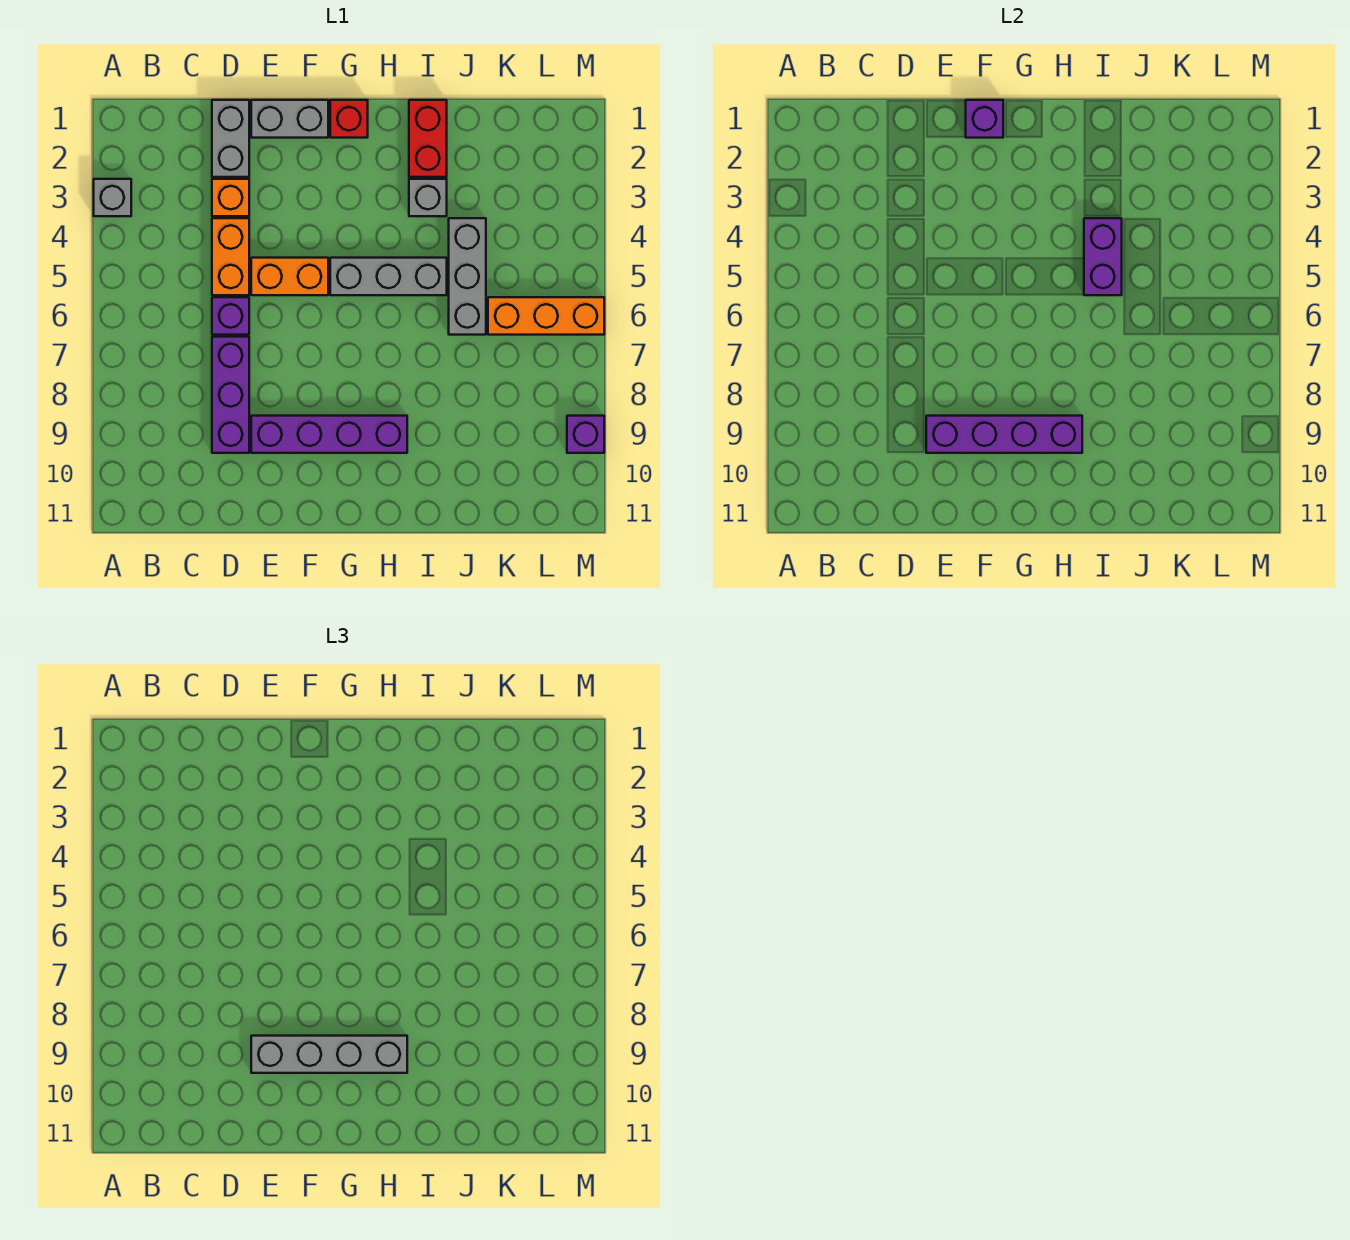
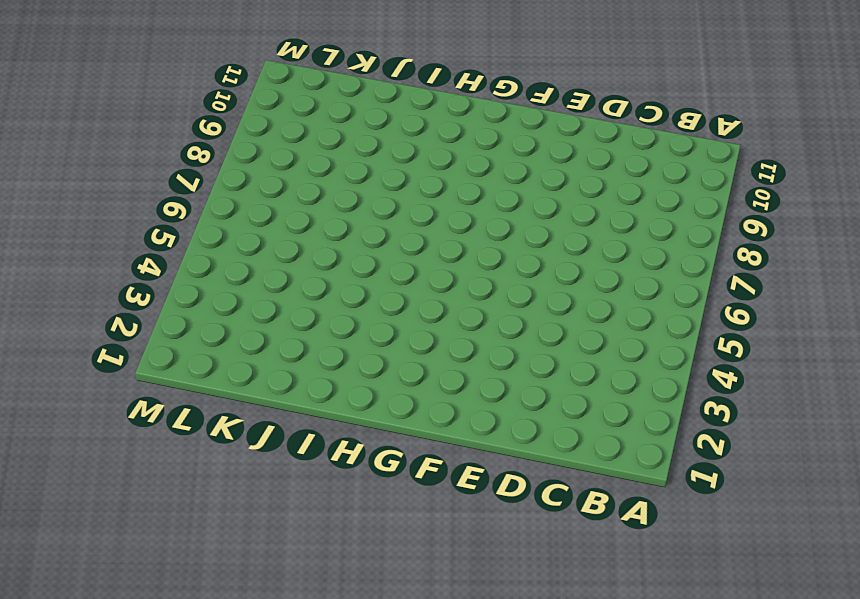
none -> grey brick A3 level 1
none -> grey brick D1:D2 level 1
none -> orange brick D3 level 1

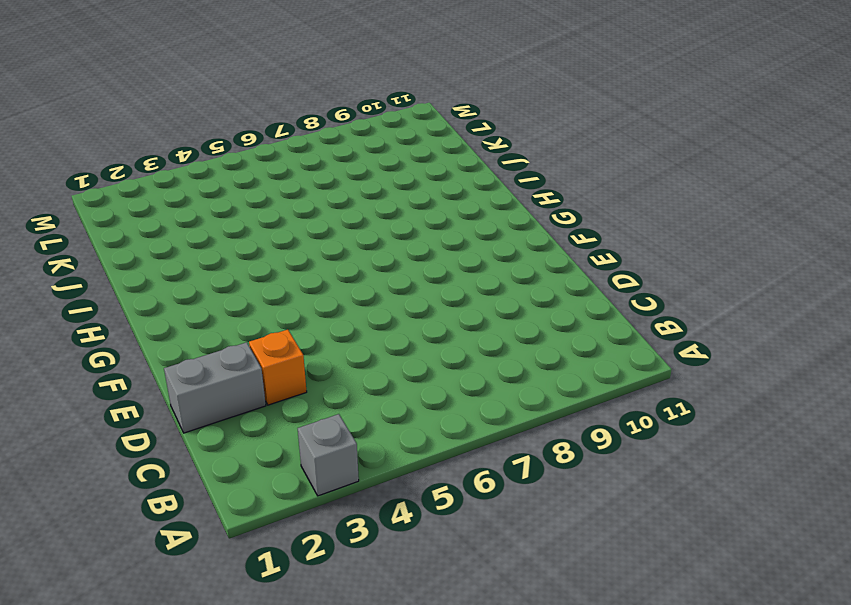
none -> orange brick D4:D5 level 1
none -> purple brick D6 level 1
none -> purple brick D7:D9 level 1

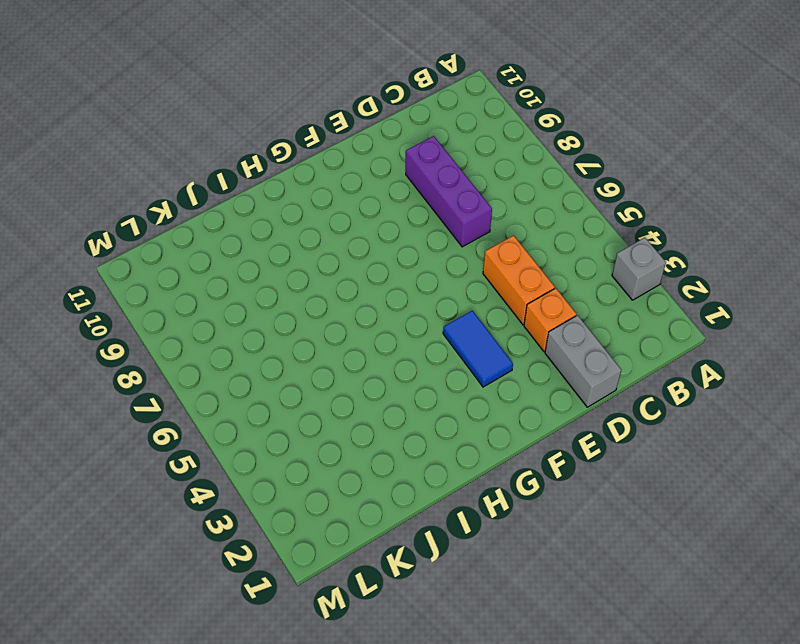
blue tile F3:F4 level 1 -> none
none -> purple brick D6 level 1
none -> grey brick E1:F1 level 1
none -> orange brick E5:F5 level 1

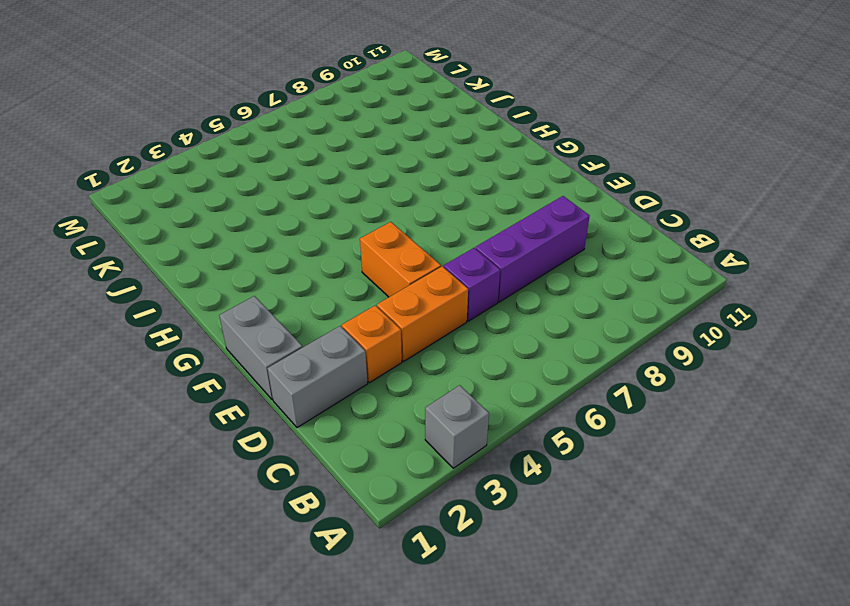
none -> purple brick E9:H9 level 1
none -> red brick G1 level 1
none -> grey brick G5:I5 level 1

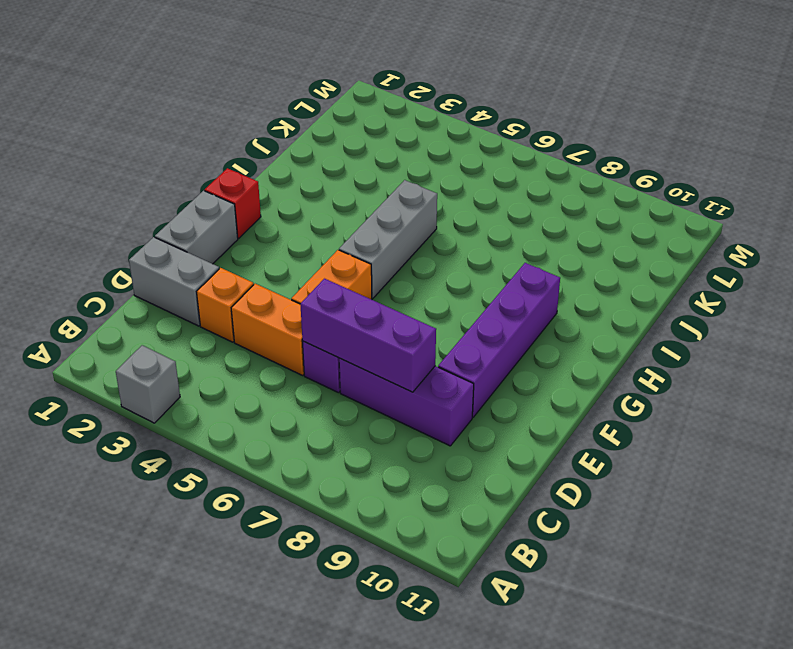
purple brick D6:D8 level 2 -> none
none -> red brick I1:I2 level 1
none -> grey brick I3 level 1
none -> grey brick J4:J6 level 1

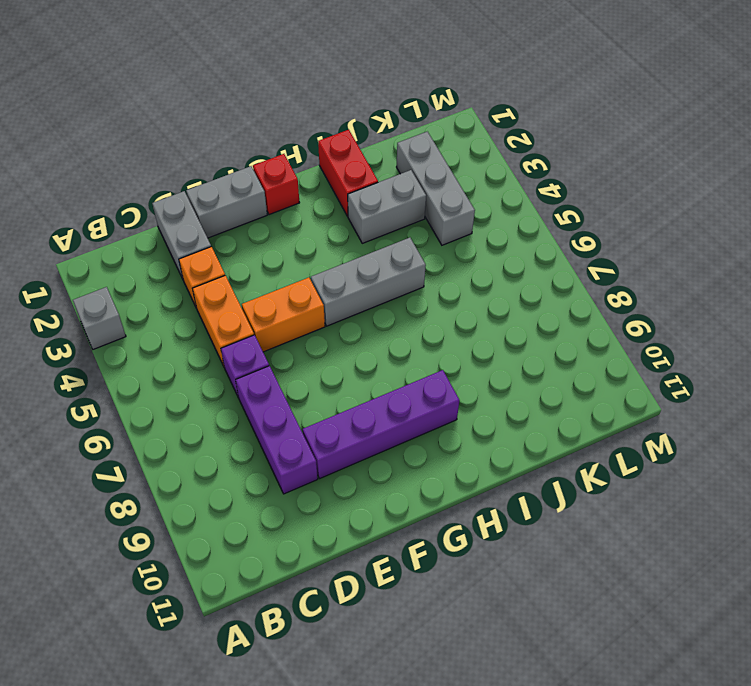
grey brick I3:J3 level 1 -> grey brick I3 level 1
grey brick K2:K4 level 1 -> grey brick J4:J6 level 1
none -> orange brick K6:M6 level 1
none -> purple brick M9 level 1
none -> purple brick E9:H9 level 2

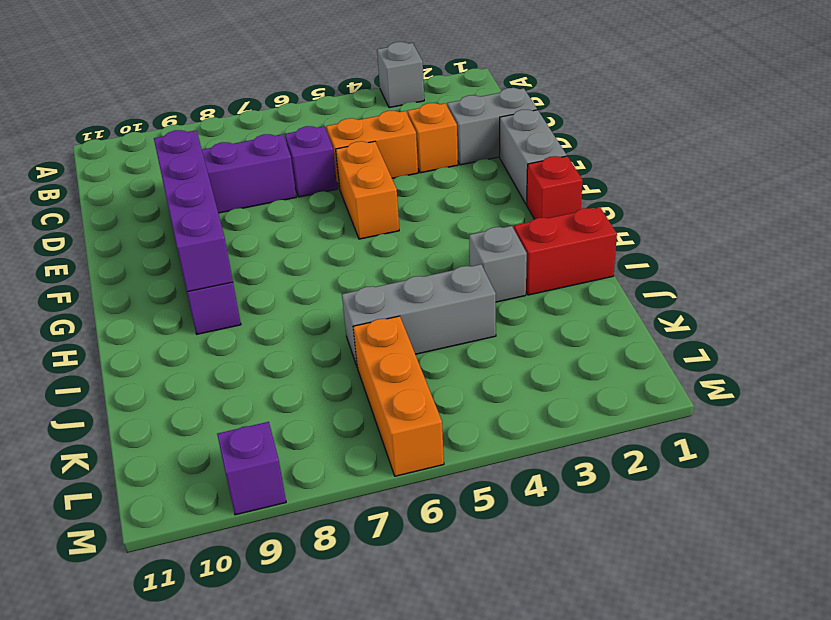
none -> grey brick G5:I5 level 1
none -> purple brick F1 level 2
none -> purple brick I4:I5 level 2

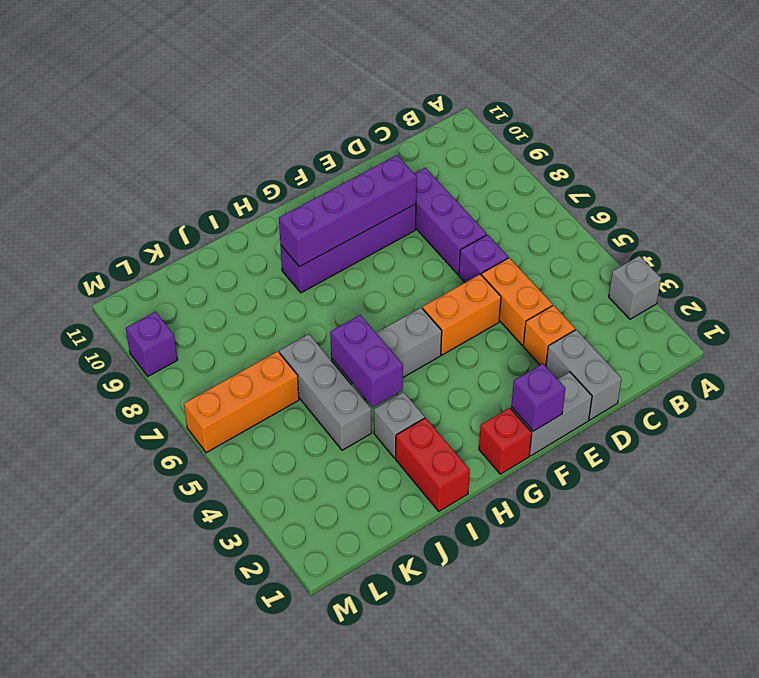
none -> grey brick E9:H9 level 3

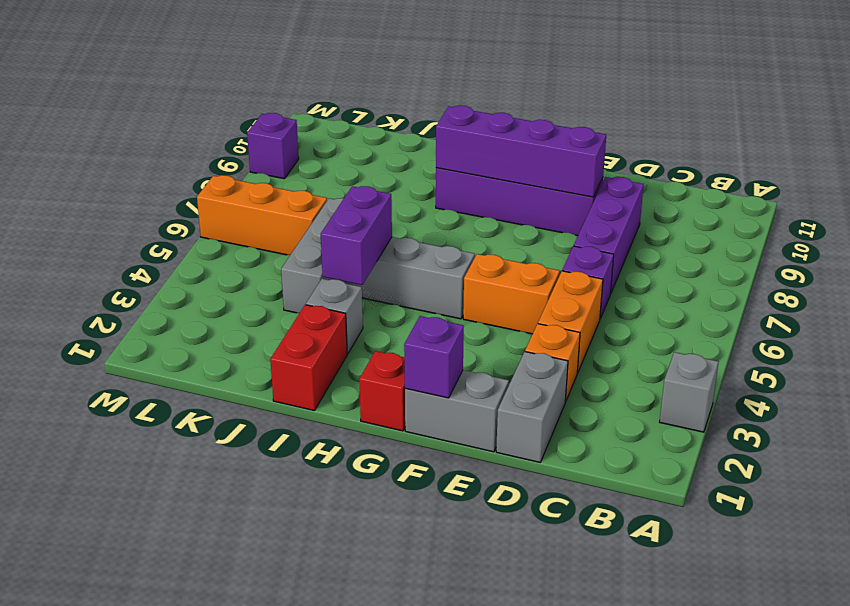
none -> grey brick E9:H9 level 3

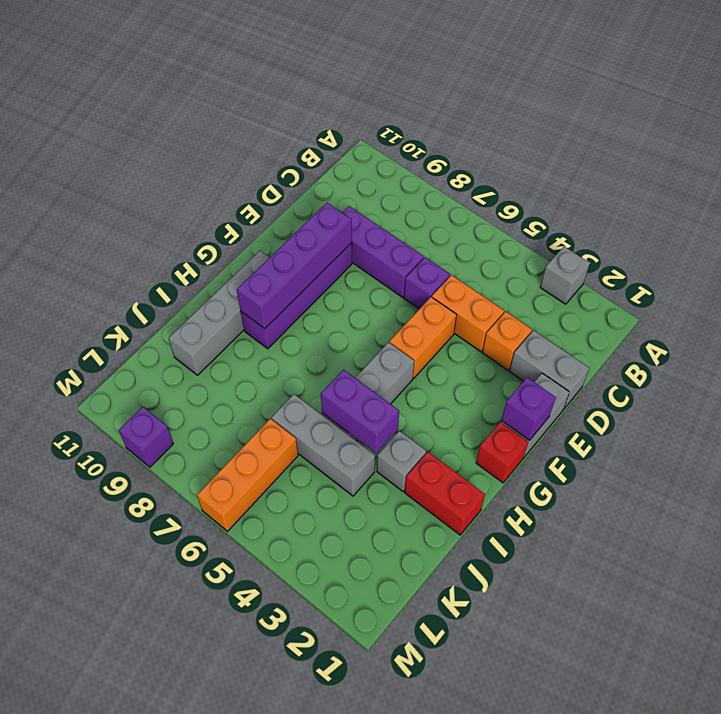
grey brick G10:J10 level 1 -> grey brick E9:H9 level 3

